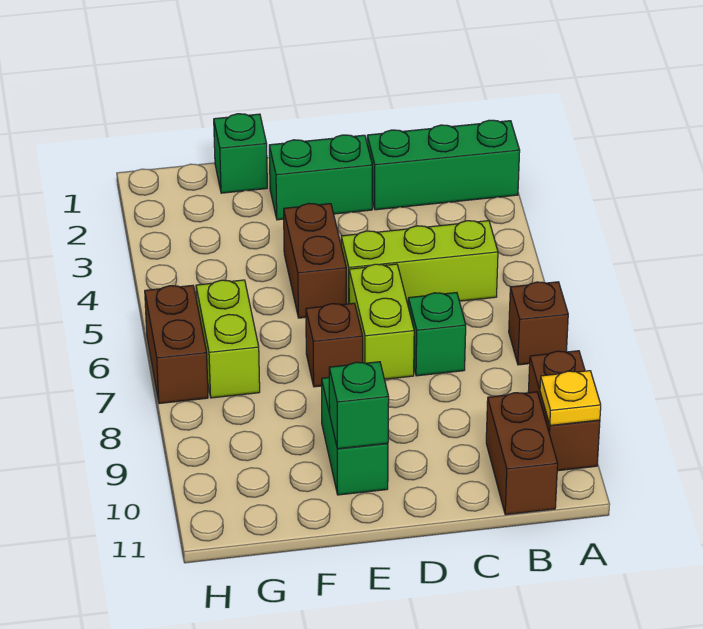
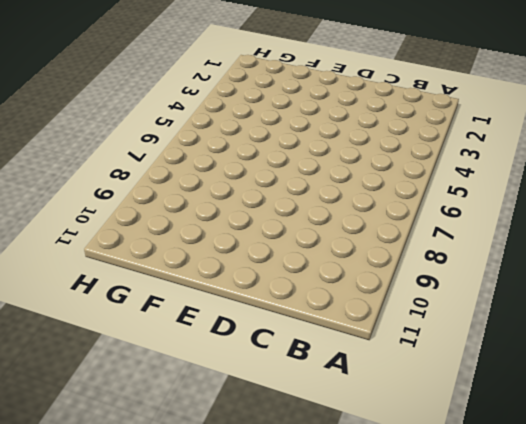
none -> green brick A2:C2 level 1
none -> brown brick A7 level 1
none -> brown brick A9:A10 level 1

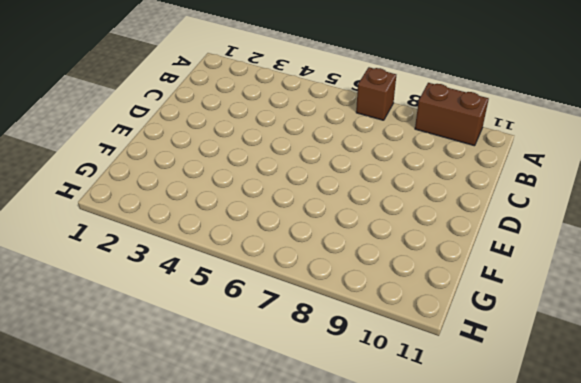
none -> green brick A2:C2 level 1
none -> lime brick B5:D5 level 1
none -> brown brick B10:B11 level 1

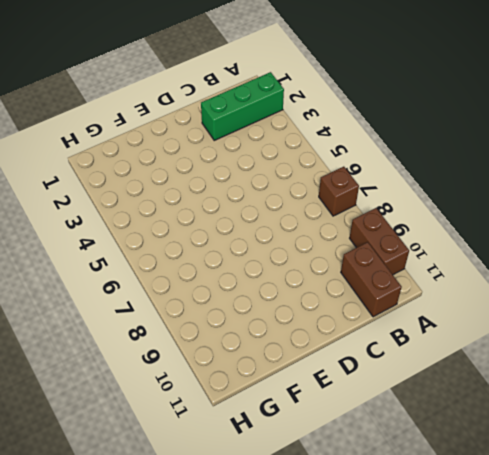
none -> lime brick B5:D5 level 1
none -> green brick C7 level 1
none -> green brick D2:E2 level 1

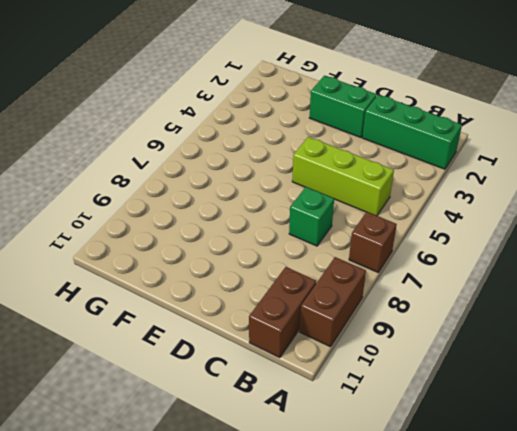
none -> lime brick D6:D7 level 1
none -> brown brick E4:E5 level 1
none -> brown brick E7 level 1

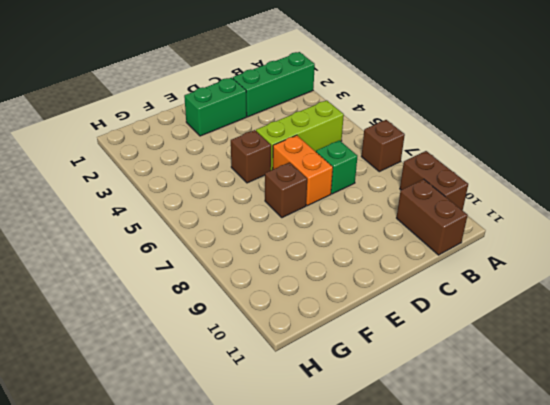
orange brick D6:D7 level 1 -> lime brick D6:D7 level 1
brown brick E5 level 1 -> brown brick E4:E5 level 1
none -> green brick E9:E10 level 1
none -> green brick F1 level 1
none -> lime brick G6:G7 level 1

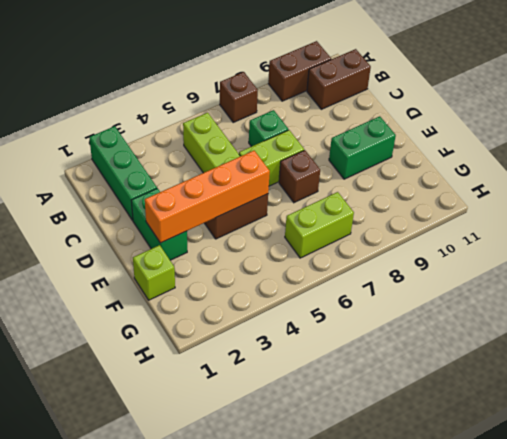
orange brick E2:E5 level 2 -> none
lime brick F1 level 1 -> green brick F1 level 1
none -> brown brick H6:H7 level 1
none -> yellow plate A10 level 2
none -> green brick E10 level 2

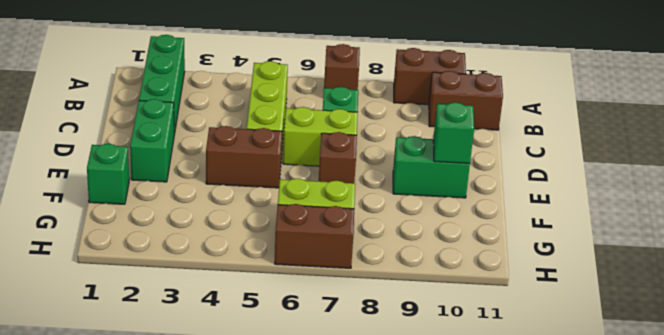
none -> yellow plate A10 level 2

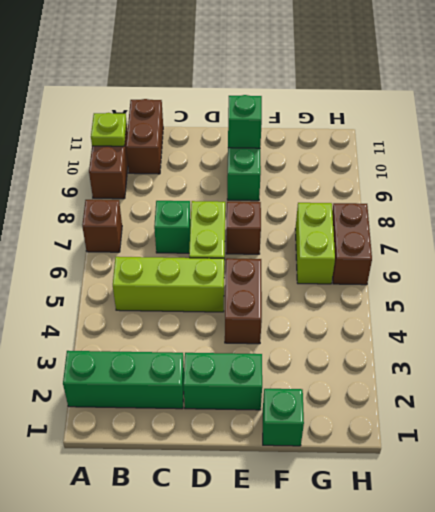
lime plate A10 level 2 -> yellow plate A10 level 2

